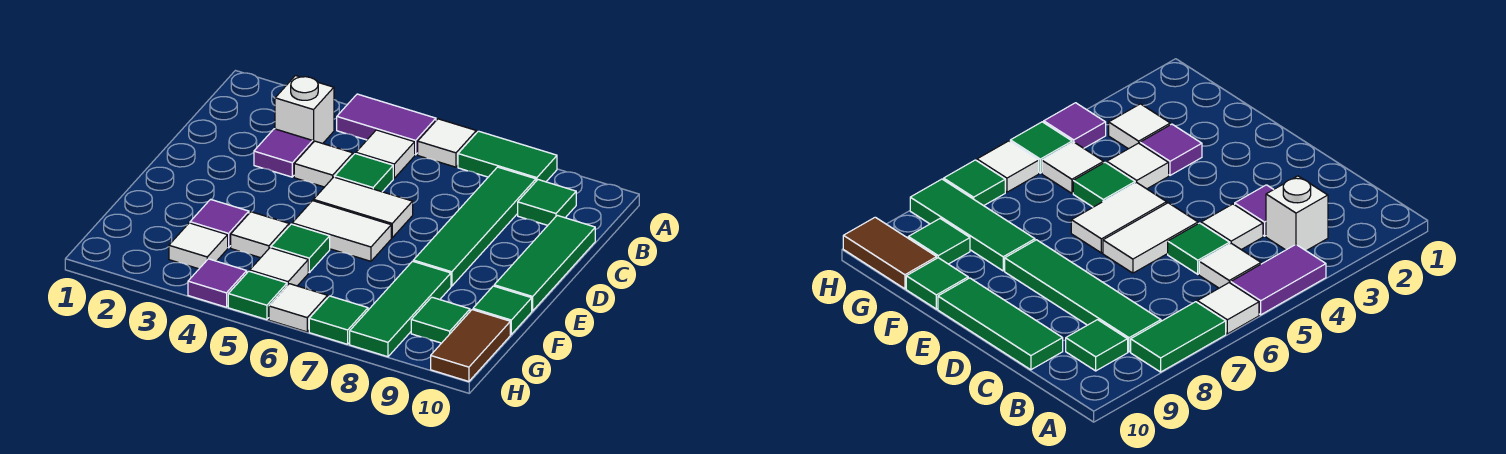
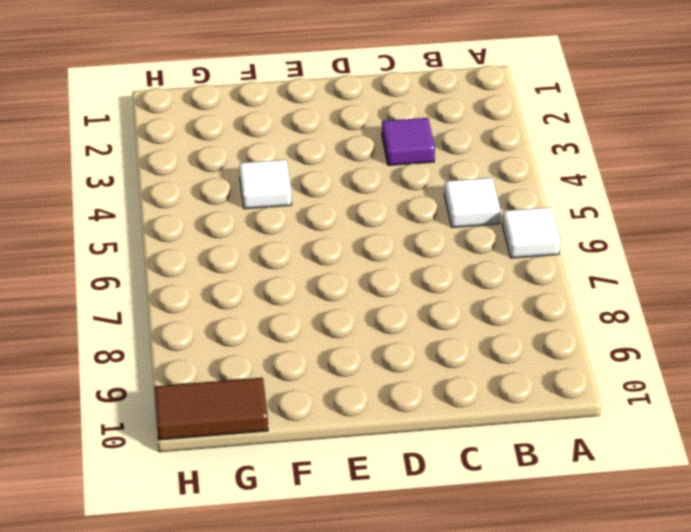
none -> purple tile A4:A5 level 1
none -> green tile A7:A8 level 1
none -> white brick B3 level 1

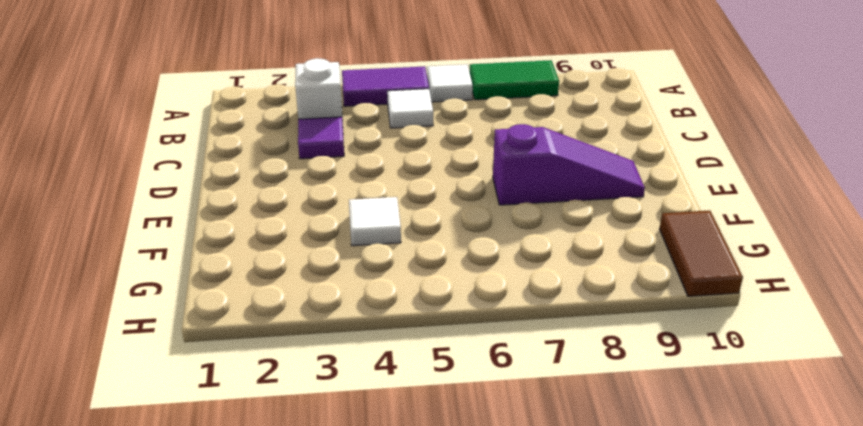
purple slope E7:E9 level 1 top 7 -> green tile B8:E8 level 1
none -> green tile B9 level 1
none -> white tile C4 level 1
none -> green tile C5 level 1

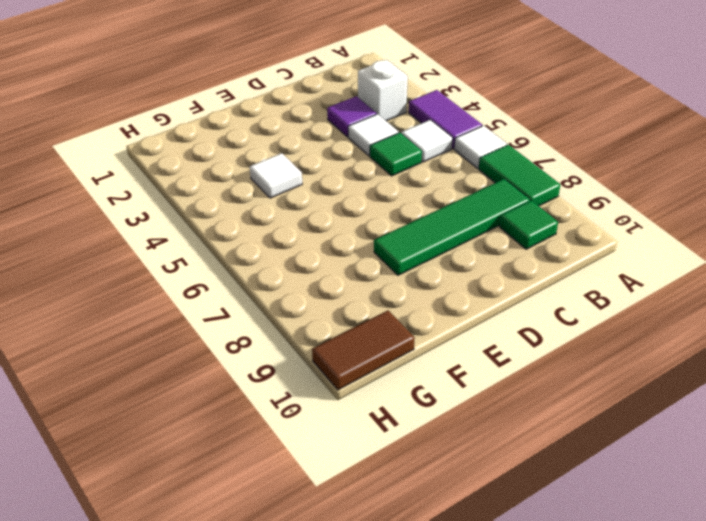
none -> green tile C10:E10 level 1
none -> white tile D5:D6 level 1
none -> white tile E5:E6 level 1

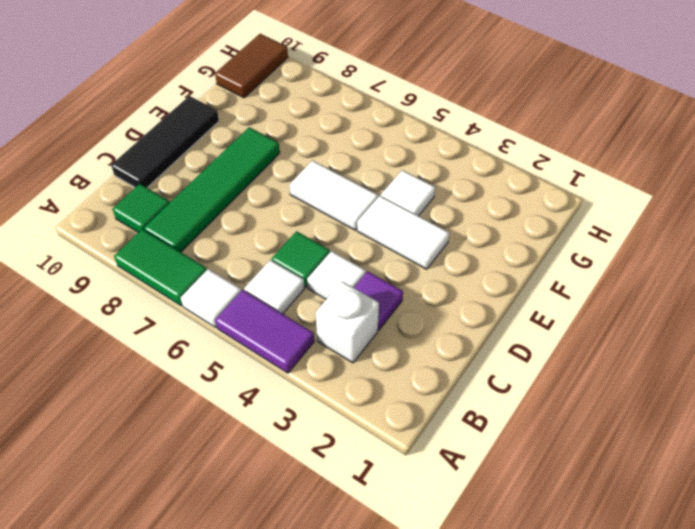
black tile C10:E10 level 1 -> green tile C10:E10 level 1
white tile E3:E4 level 1 -> white tile D5:D6 level 1
none -> purple tile F3 level 1
none -> green tile F5 level 1
none -> green tile F8:H8 level 1

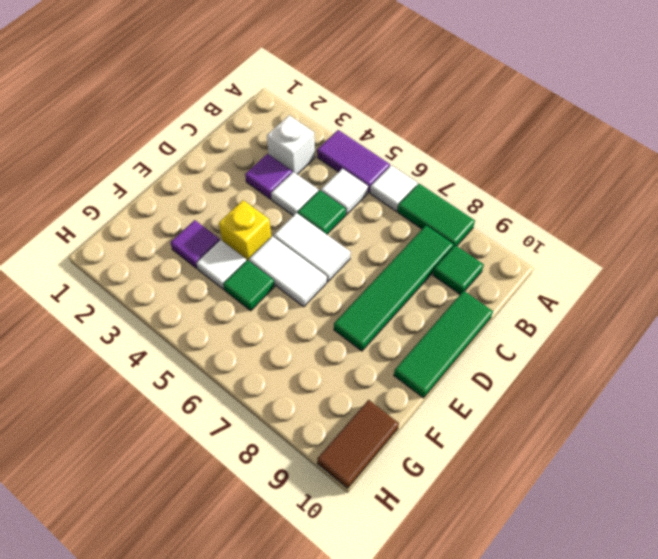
yellow brick E4 level 1 -> none
none -> green tile F8:H8 level 1
none -> green tile F10 level 1
none -> white tile G3 level 1

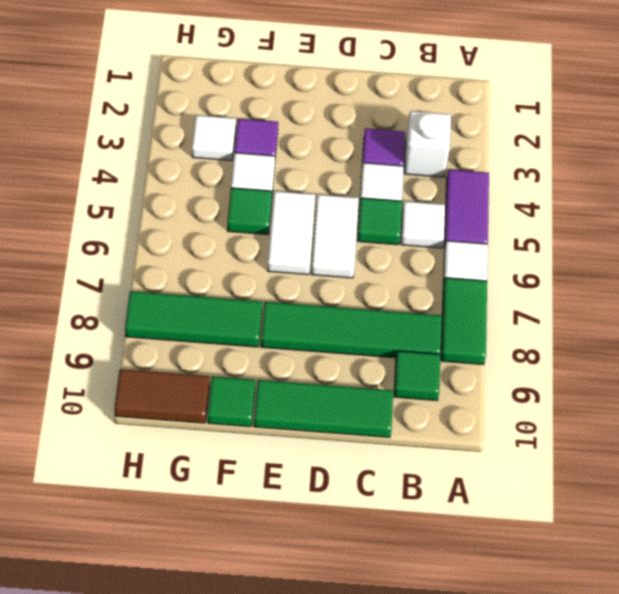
none -> white tile G5 level 1
none -> green tile G9 level 1
none -> purple tile H4 level 1

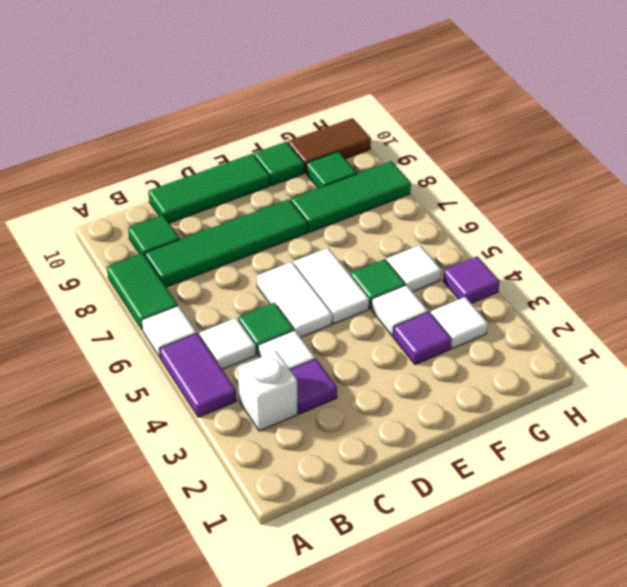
none -> green tile H5 level 1
none -> white tile H6 level 1
none -> green tile H7 level 1

